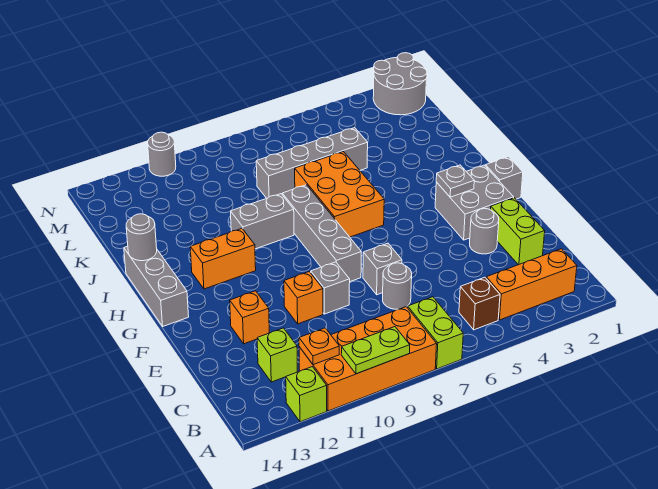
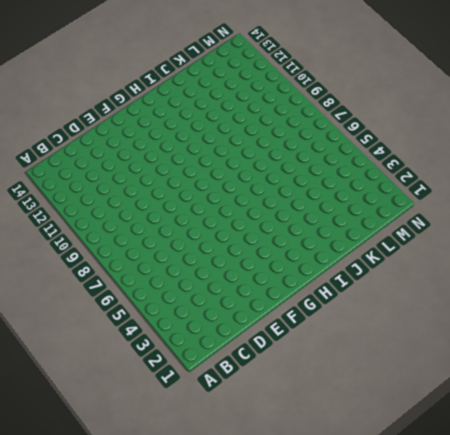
none -> lime brick A7:B7 level 1
none -> orange brick A8:B11 level 1
none -> lime brick A12 level 1

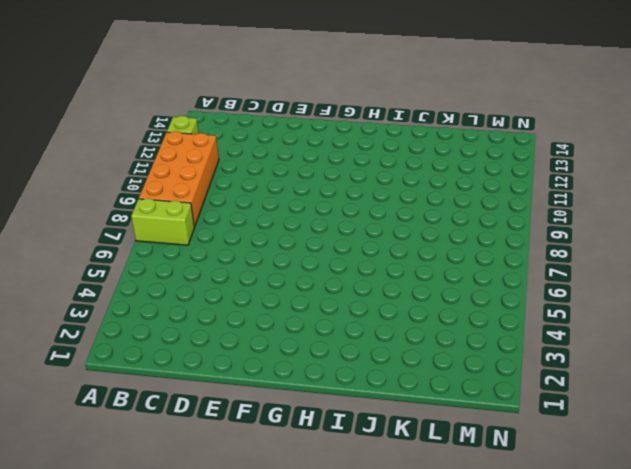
none -> orange brick B2:B4 level 1
none -> brown brick B5 level 1
none -> lime brick C12 level 1

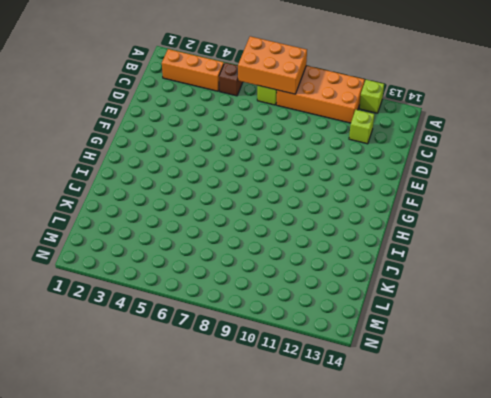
orange brick A6:B8 level 2 -> orange brick H6:J7 level 1
none -> lime brick D2:E2 level 1
none -> grey round brick D7 level 1
none -> grey round brick E3 level 1

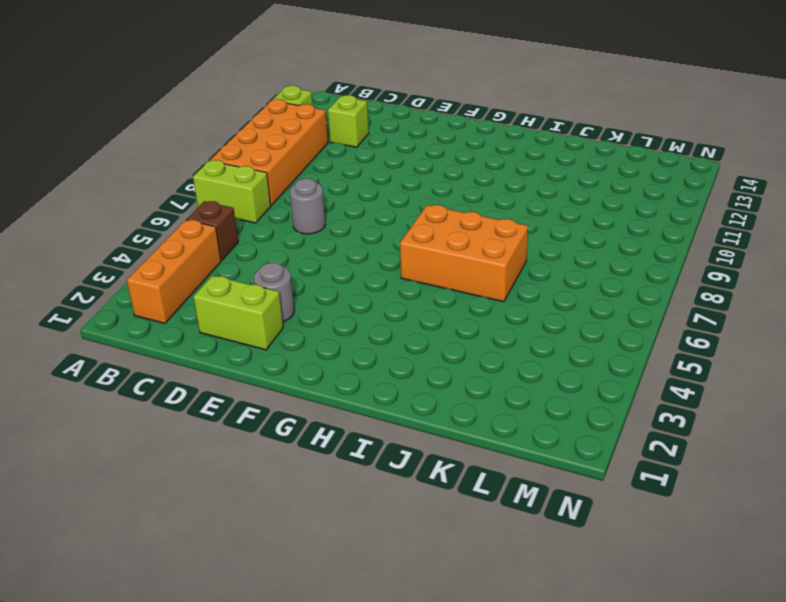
none -> grey brick E7 level 1
none -> grey brick E9 level 1
none -> orange brick E10 level 1

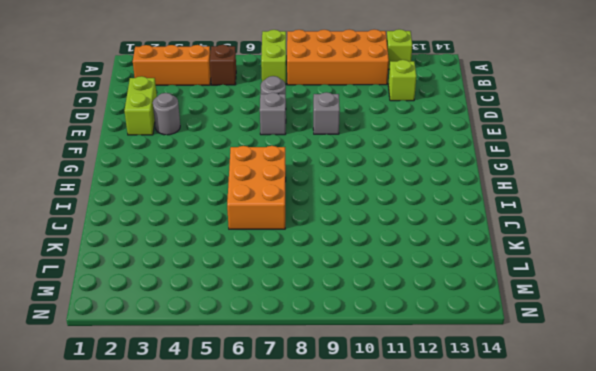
none -> orange brick E10 level 1
none -> orange brick E12 level 1
none -> grey brick F2:G3 level 1

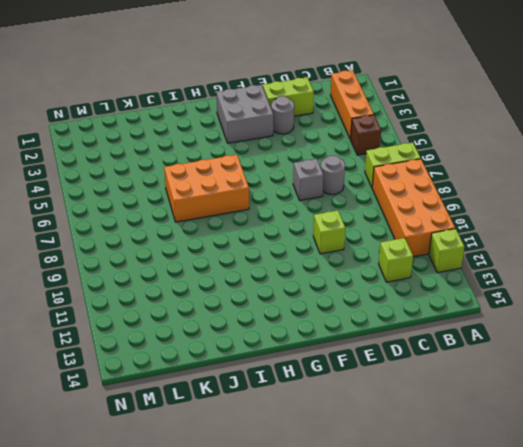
lime brick E10 level 1 -> orange brick E10 level 1
none -> grey brick E9 level 1
none -> orange brick E12 level 1
none -> grey brick F8:I8 level 1

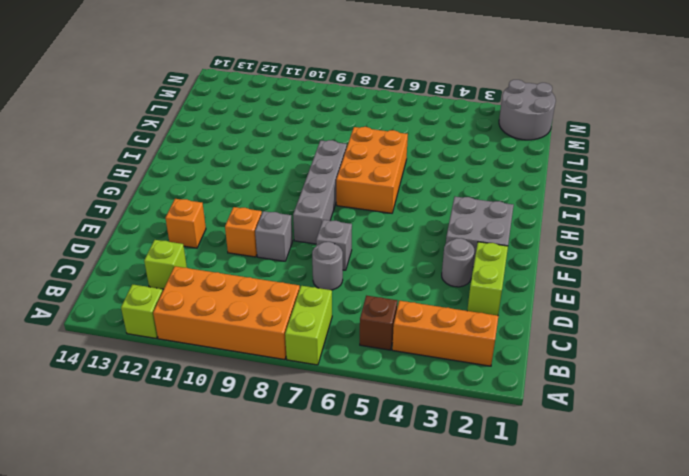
none -> grey brick G1 level 1
none -> grey brick G14:I14 level 1
none -> orange brick H11:H12 level 1

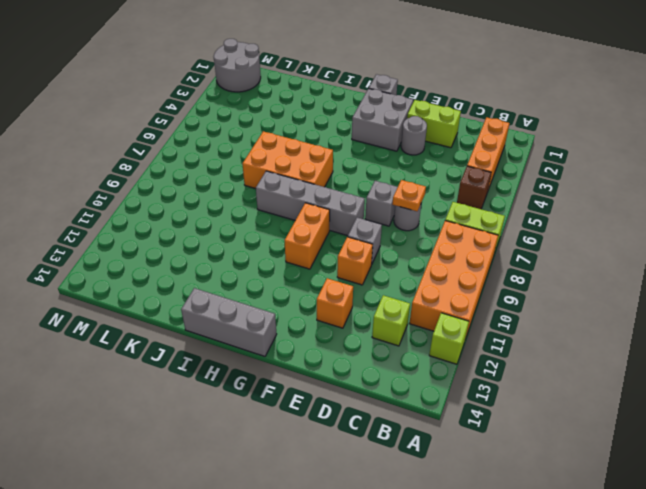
orange plate D7 level 2 -> orange plate B11 level 2
orange brick G9:G10 level 1 -> orange brick H11:H12 level 1
none -> grey brick I9:I10 level 1
none -> grey brick K5:K8 level 1
none -> grey round brick N11 level 1

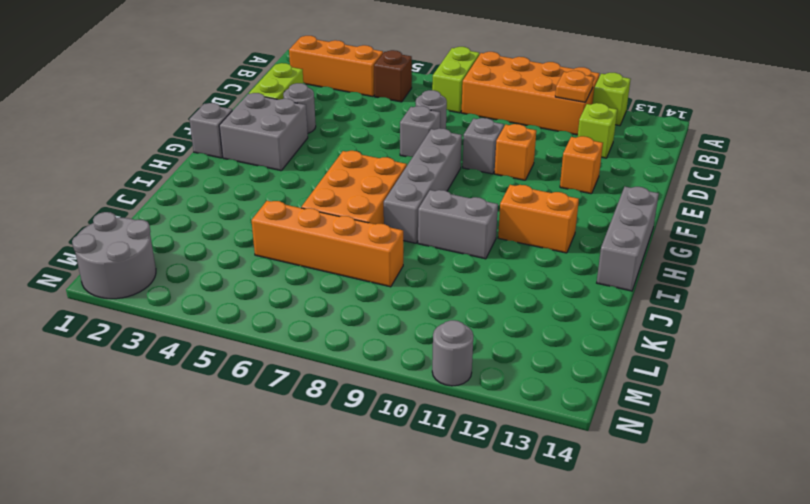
orange brick K5:K8 level 1 -> grey brick K5:K8 level 1
none -> lime plate A9:A10 level 2
none -> grey plate G3 level 2
none -> grey round brick I14 level 2

